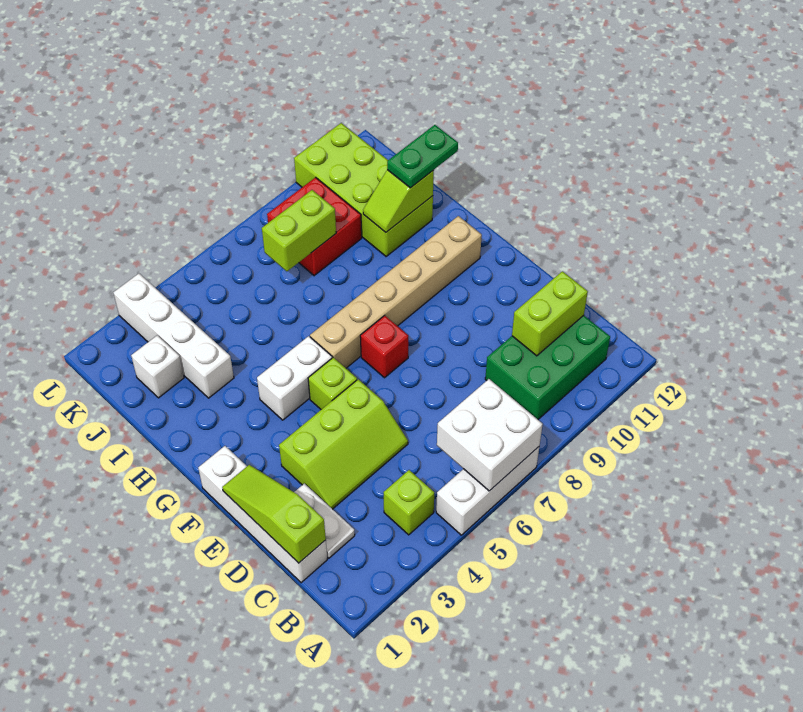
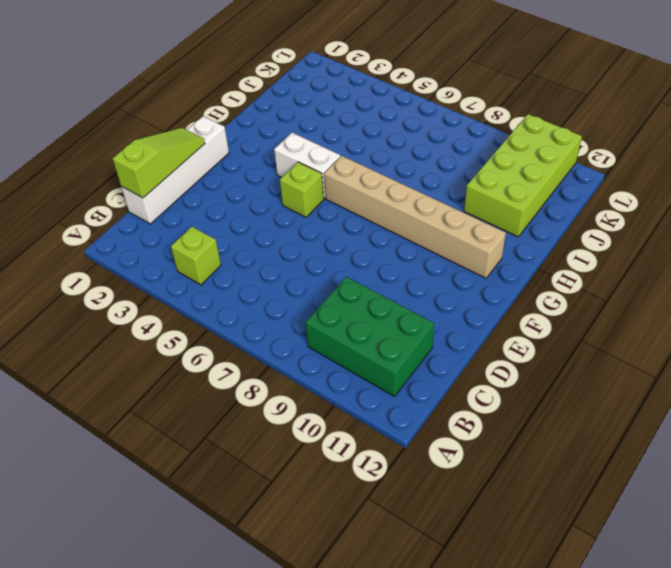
none -> white brick A5:A7 level 1
none -> white plate C2:D2 level 1
none -> lime slope D3:E5 level 1 top E

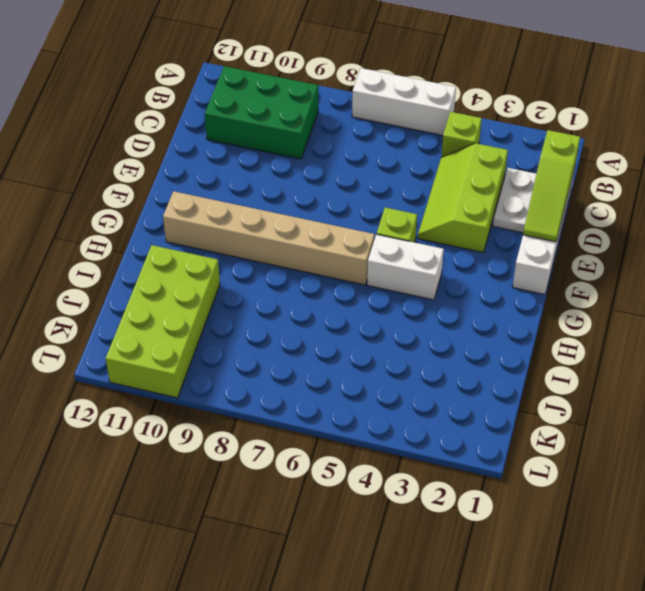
lime slope C3:E4 level 1 top 3 -> lime slope D3:E5 level 1 top E
none -> red brick F7 level 1
none -> white brick I3:L3 level 1
none -> white brick J2 level 1

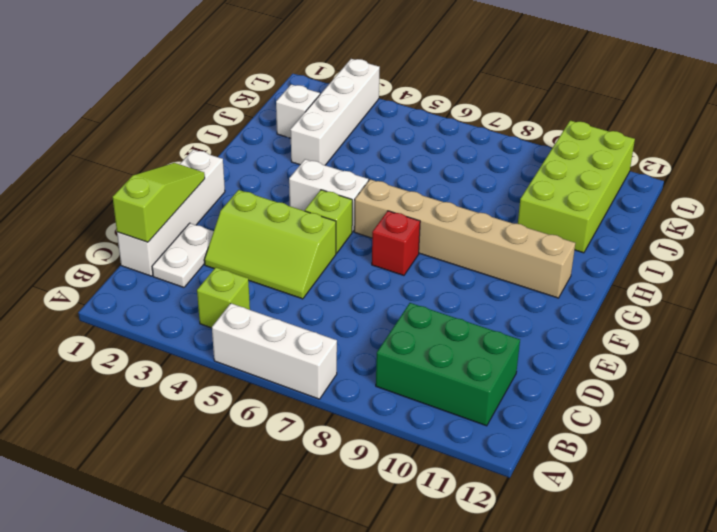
none -> red brick J8:K9 level 1
none -> white brick A6:B7 level 2
none -> lime brick C10:C11 level 2

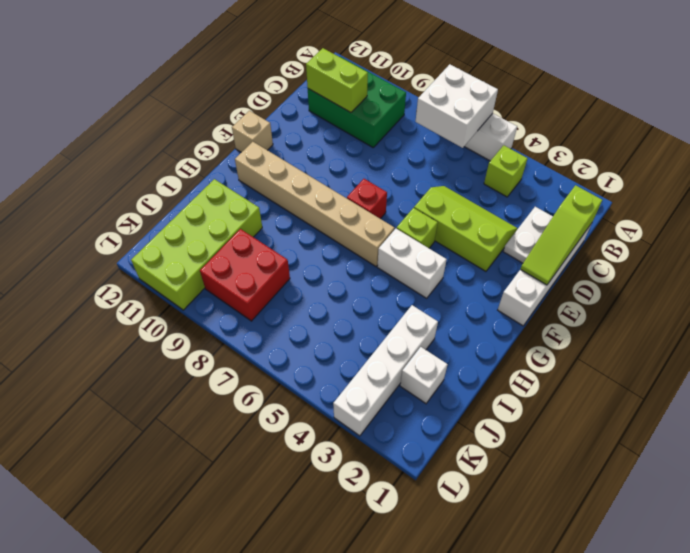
tan brick F12 level 1 -> none
none -> lime slope I10:I11 level 2 top 11
none -> lime brick J7:J8 level 2
none -> green plate I11:I12 level 3

